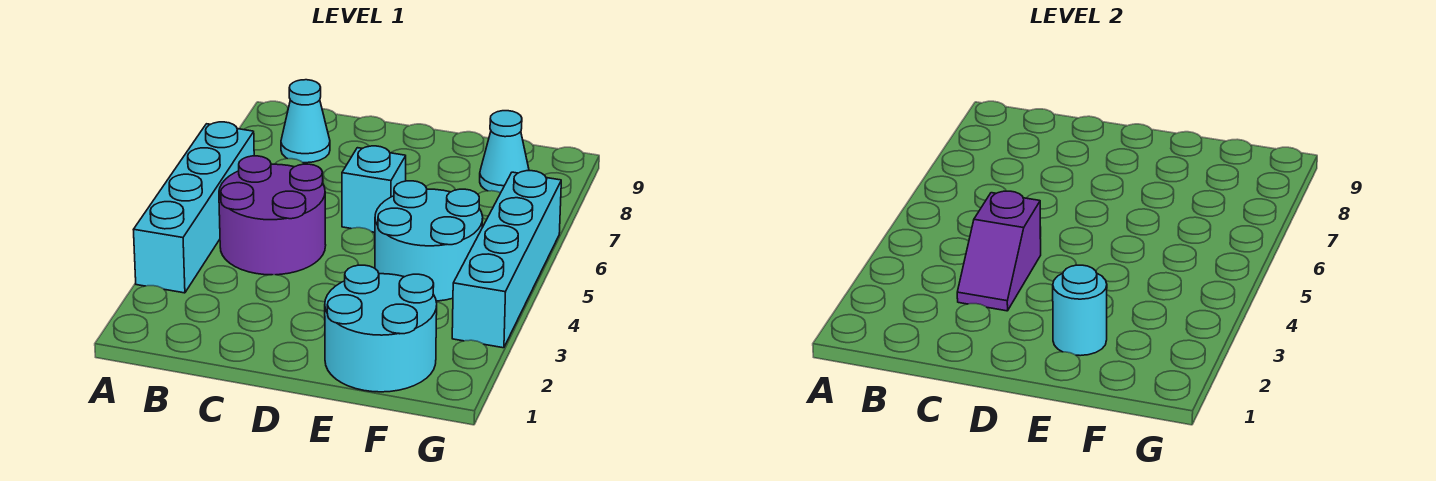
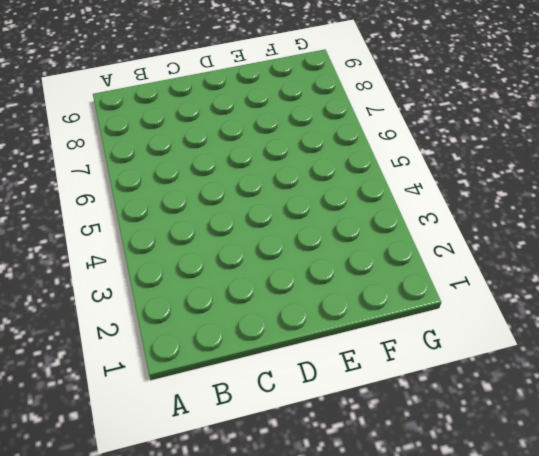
none -> cyan brick A3:A6 level 1
none -> purple round brick B4:C5 level 1

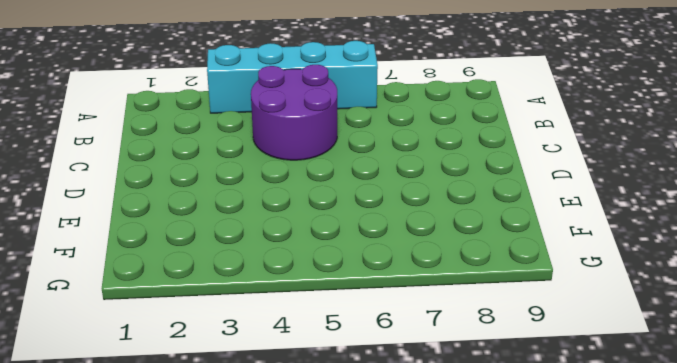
none -> cyan cone B8 level 1
none -> cyan brick D6 level 1

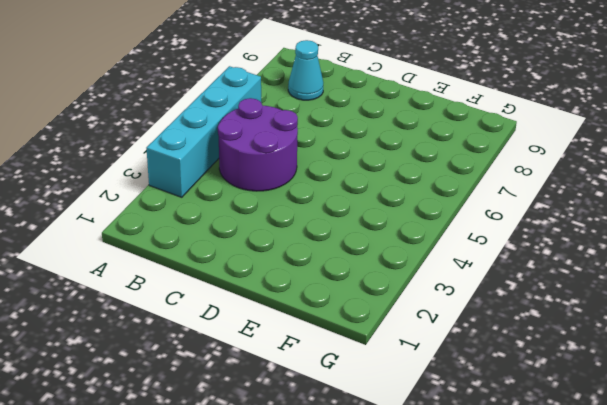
none -> cyan brick D6 level 1
none -> cyan round brick E1:F2 level 1

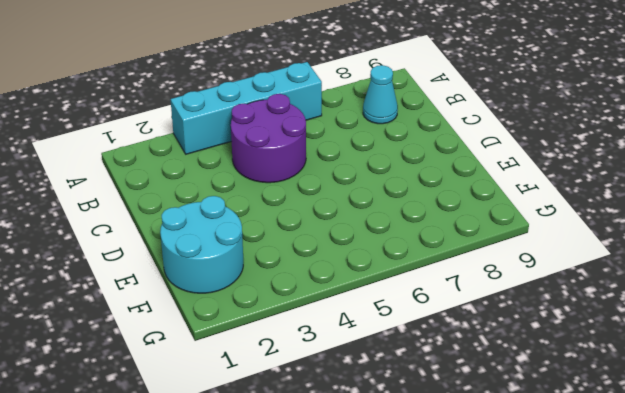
none -> cyan brick D6 level 1
none -> cyan round brick E4:F5 level 1

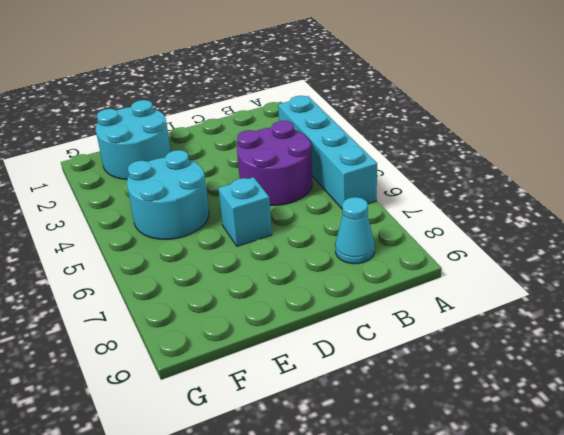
none -> cyan cone F8 level 1
none -> cyan brick G3:G6 level 1

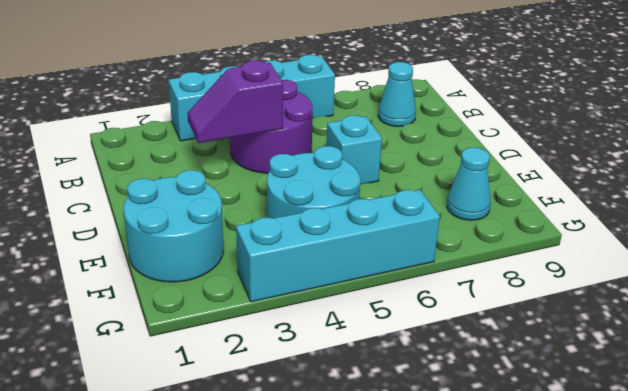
none -> cyan round brick E2 level 2

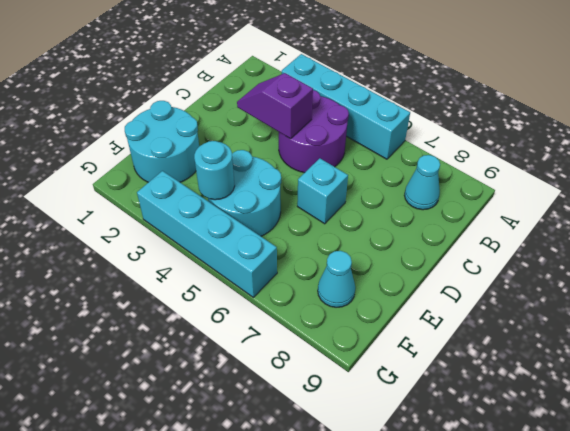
cyan round brick F4 level 2 -> cyan round brick E2 level 2

